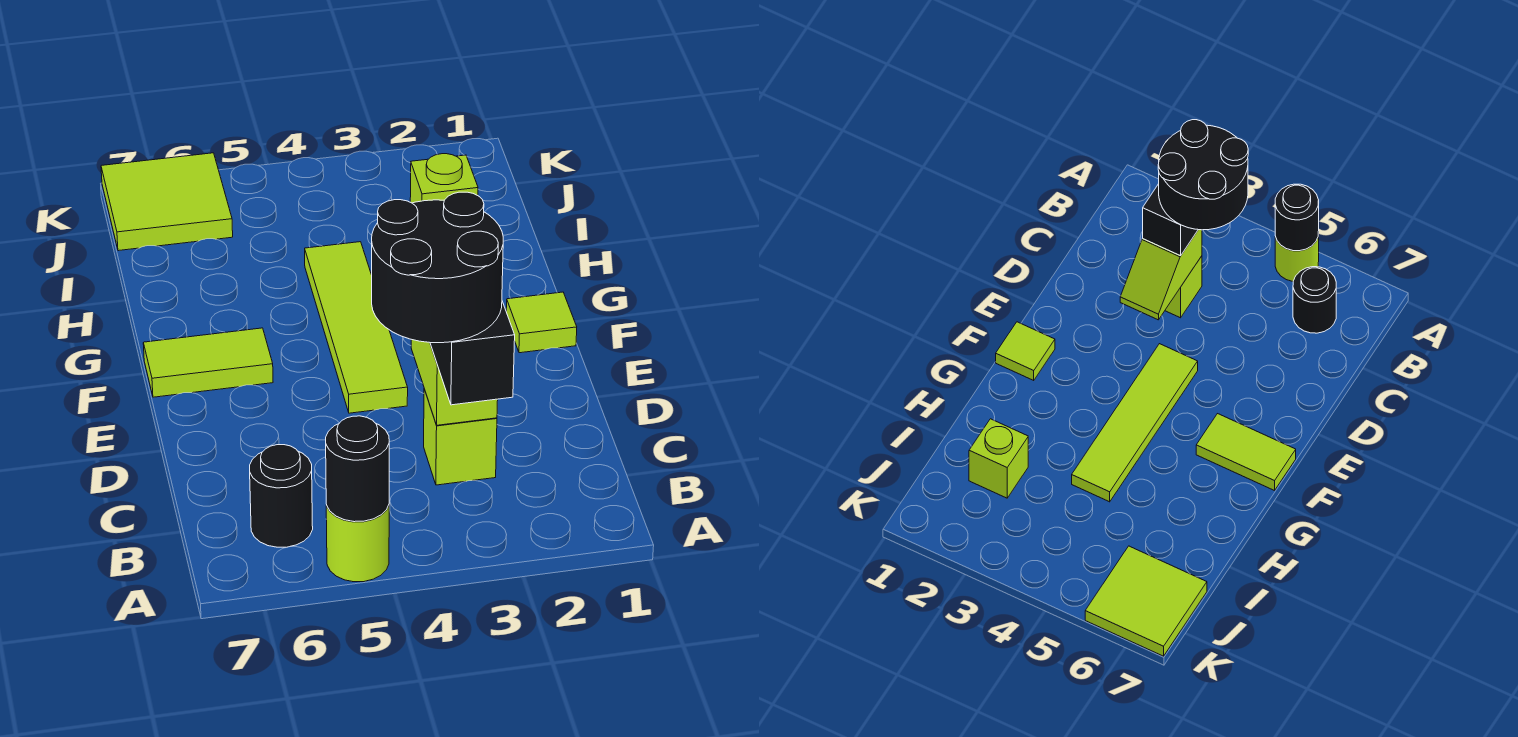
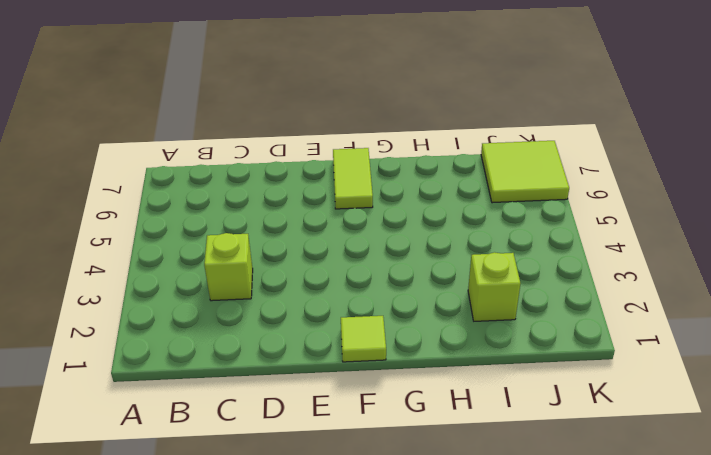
none -> lime round brick A5 level 1
none -> black round brick B6 level 1
none -> lime tile E4:H4 level 1

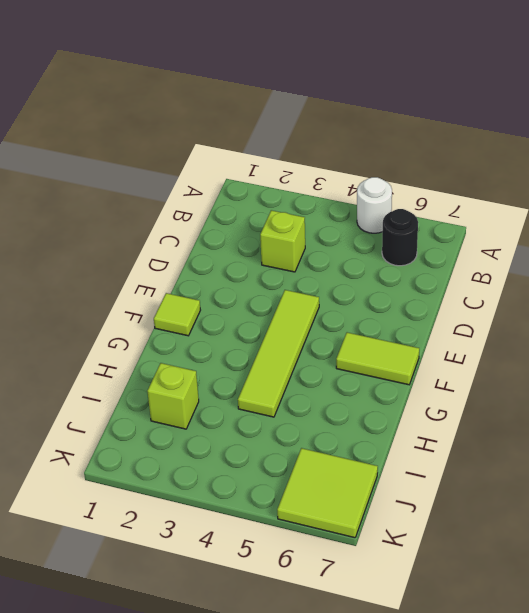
white round brick A5 level 1 -> lime round brick A5 level 1
none -> black round brick A5 level 2
none -> lime slope C3:D3 level 2 top C
none -> black brick B3:C3 level 3

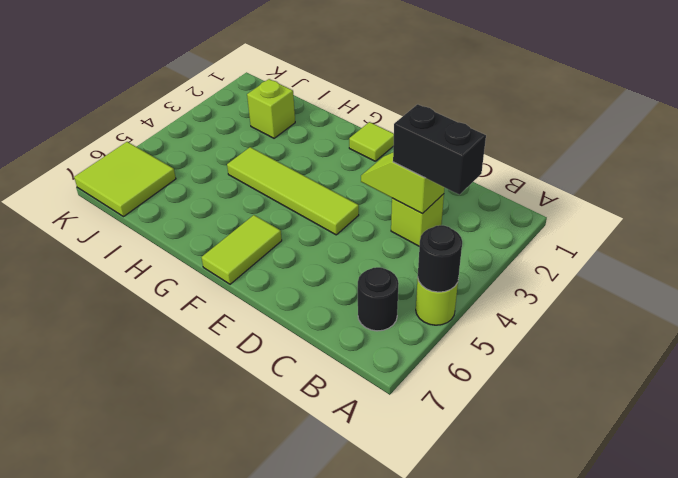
none -> black round brick B3:C4 level 4

